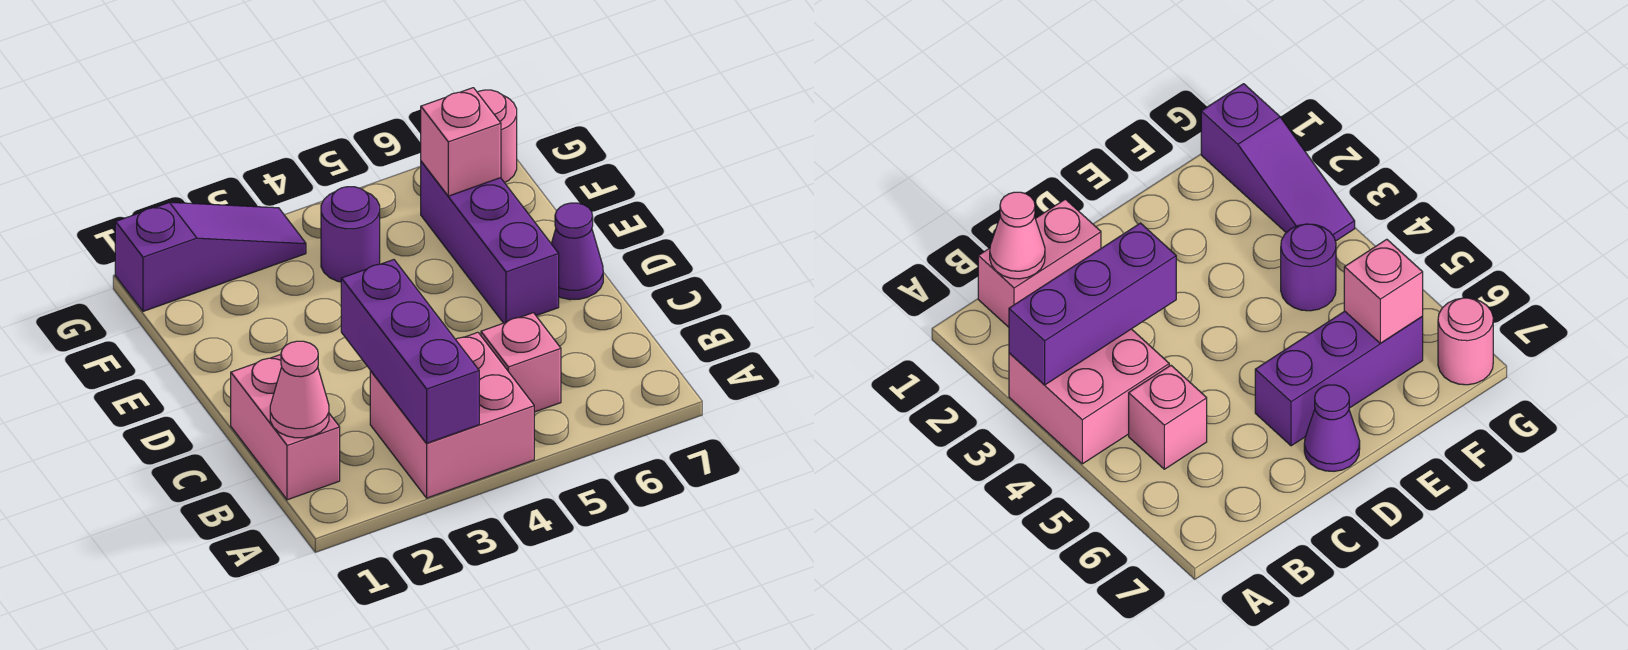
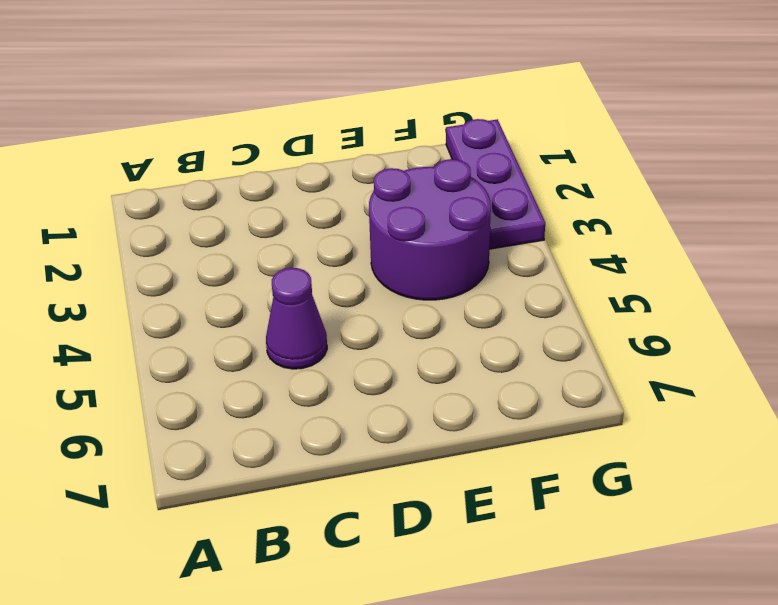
purple cone C5 level 1 -> purple cone D7 level 1
purple round brick E3:F4 level 1 -> purple round brick F4 level 1
purple plate G1:G3 level 1 -> purple slope G1:G3 level 1 top 1
none -> pink brick A3:B4 level 1
none -> pink brick B1:C1 level 1

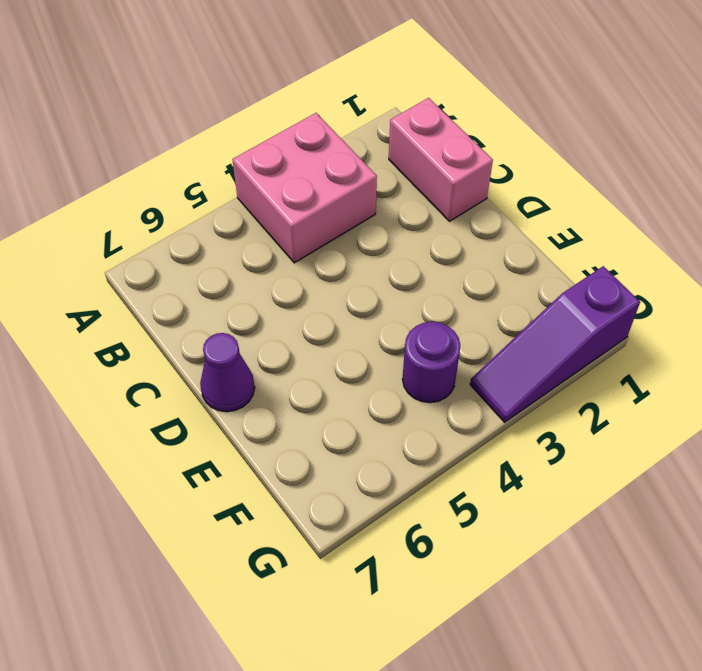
none -> pink brick B5 level 1
none -> purple brick D6:F6 level 1

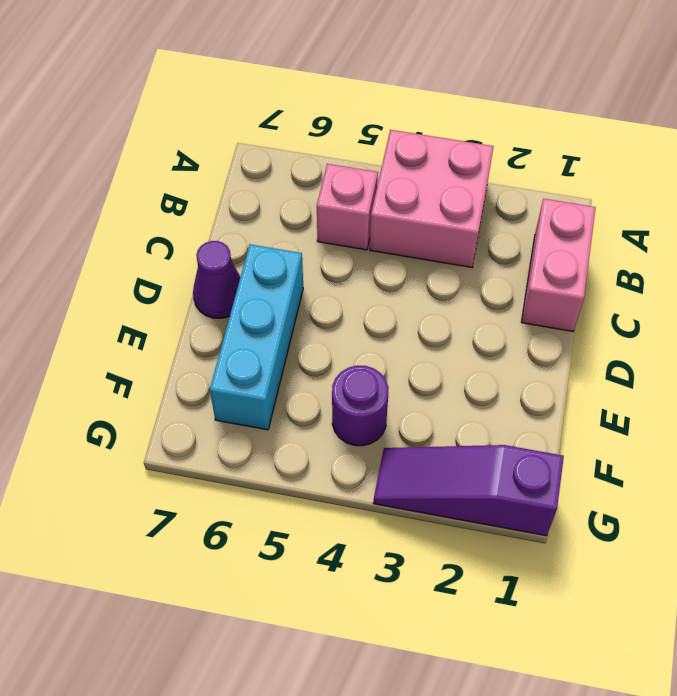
cyan brick D6:F6 level 1 -> purple brick D6:F6 level 1
none -> pink round brick G7 level 1
none -> purple brick A3:C3 level 2

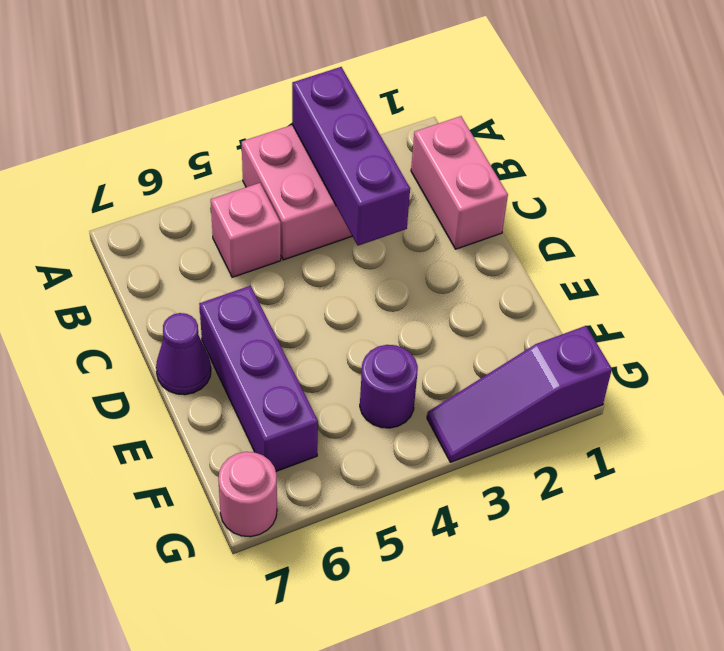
none -> pink cone B1 level 2
none -> pink brick F6 level 2

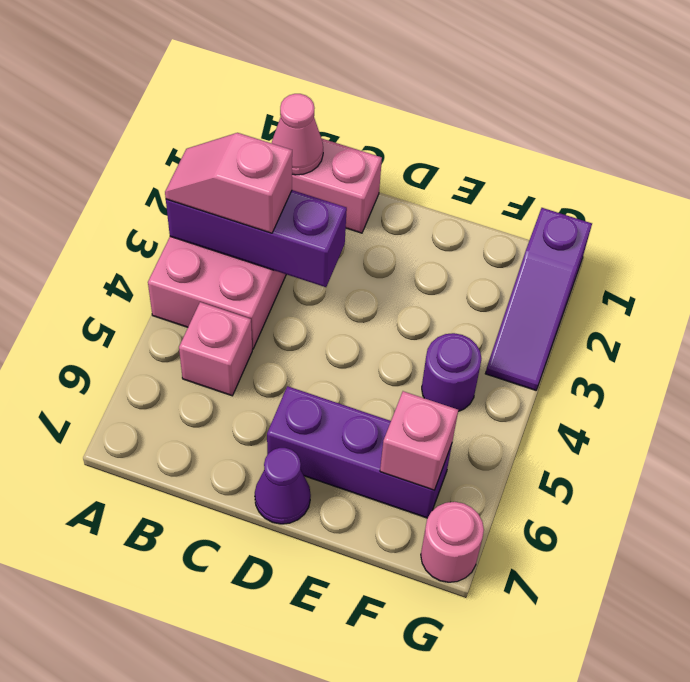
pink slope A3:B3 level 3 top B -> none

